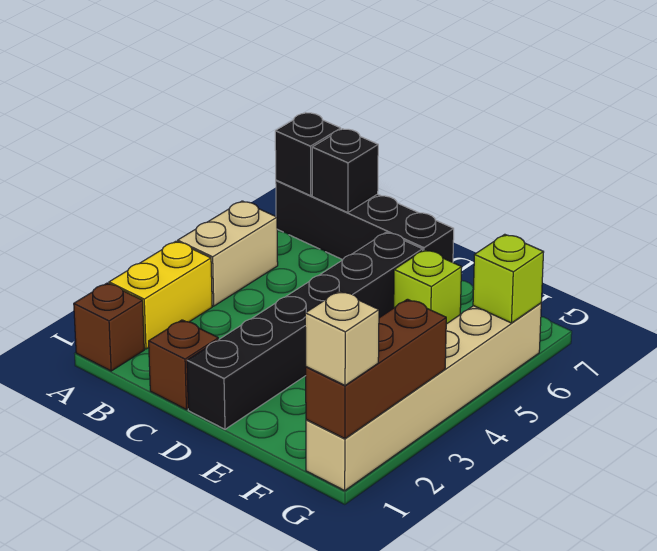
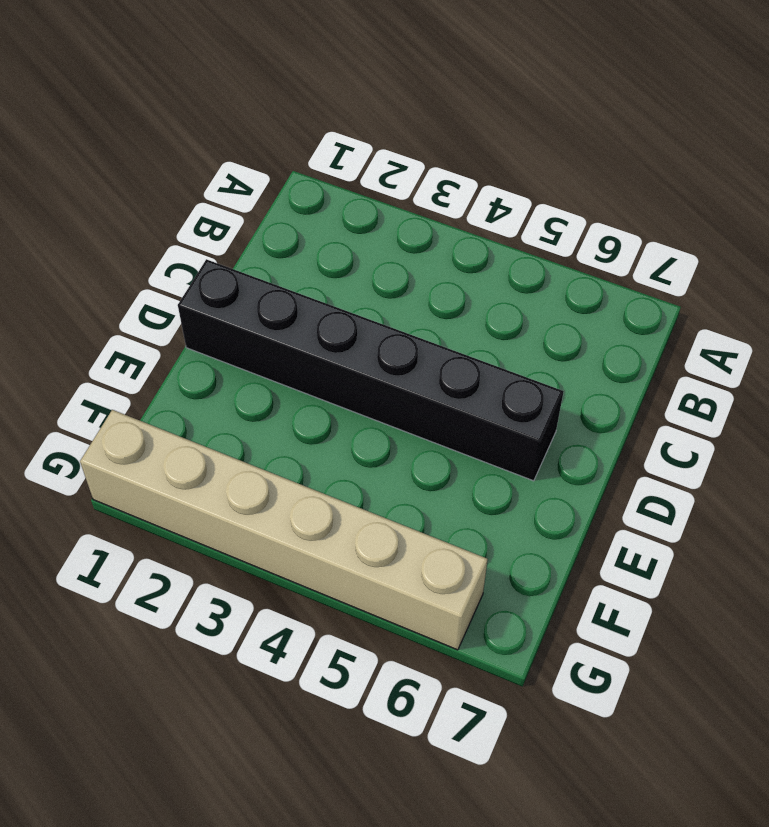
none -> brown brick A1 level 1
none -> yellow brick A2:A3 level 1
none -> tan brick A4:A5 level 1

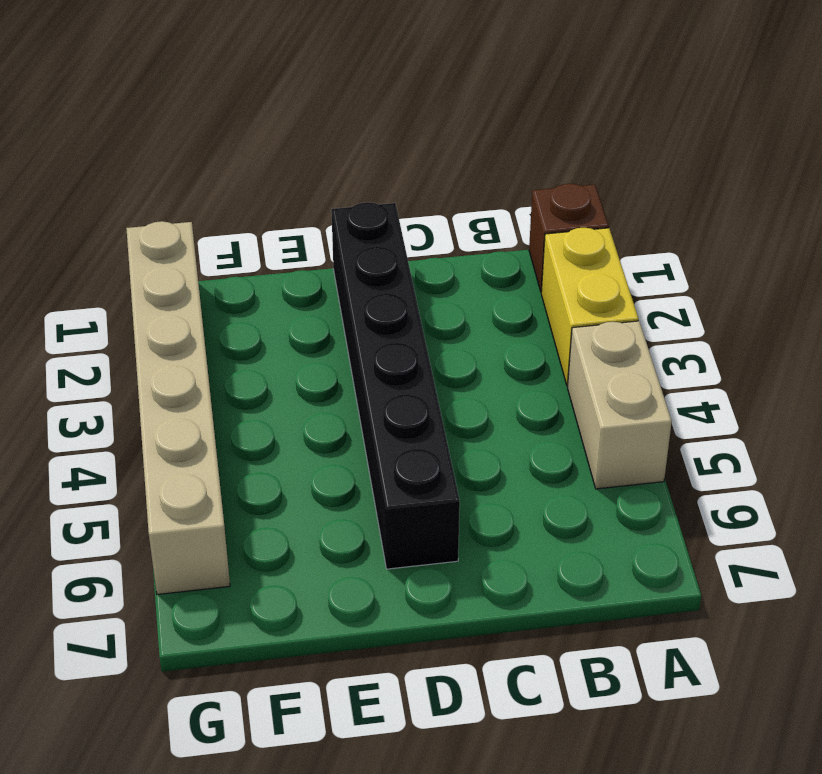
none -> black brick A7:D7 level 1
none -> brown brick C1 level 1
none -> lime brick E6 level 1

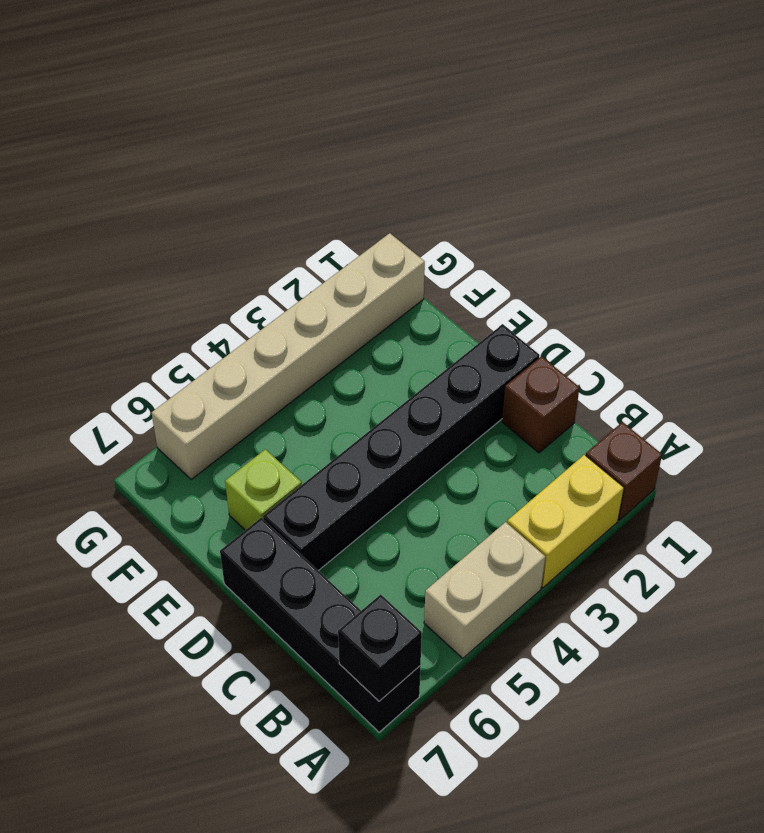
none -> black brick B7 level 2
none -> brown brick G1:G3 level 2
none -> lime brick G6 level 2

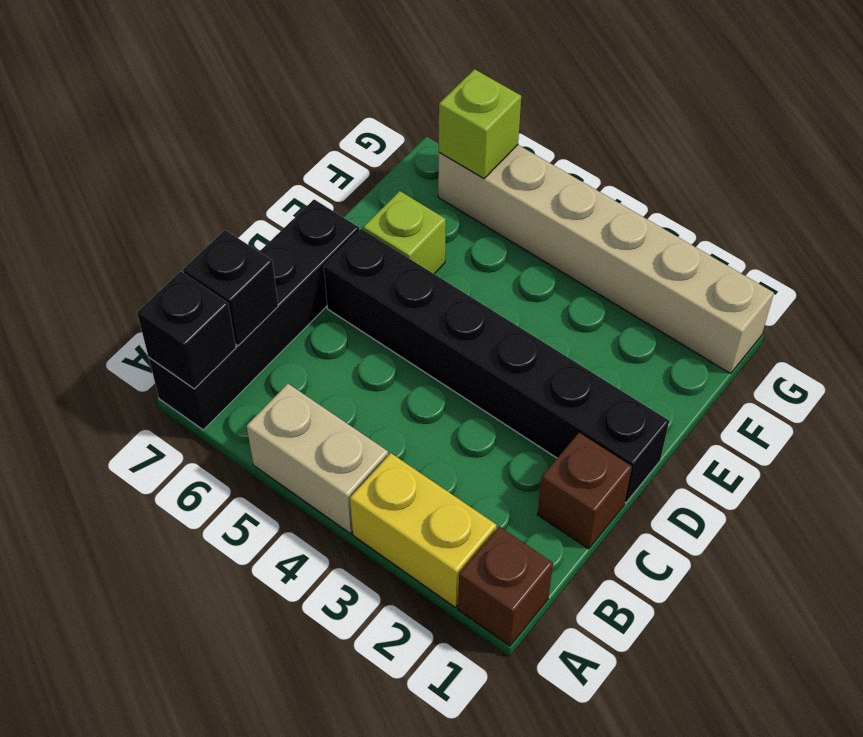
none -> brown brick G1:G3 level 2
none -> tan brick G1 level 3

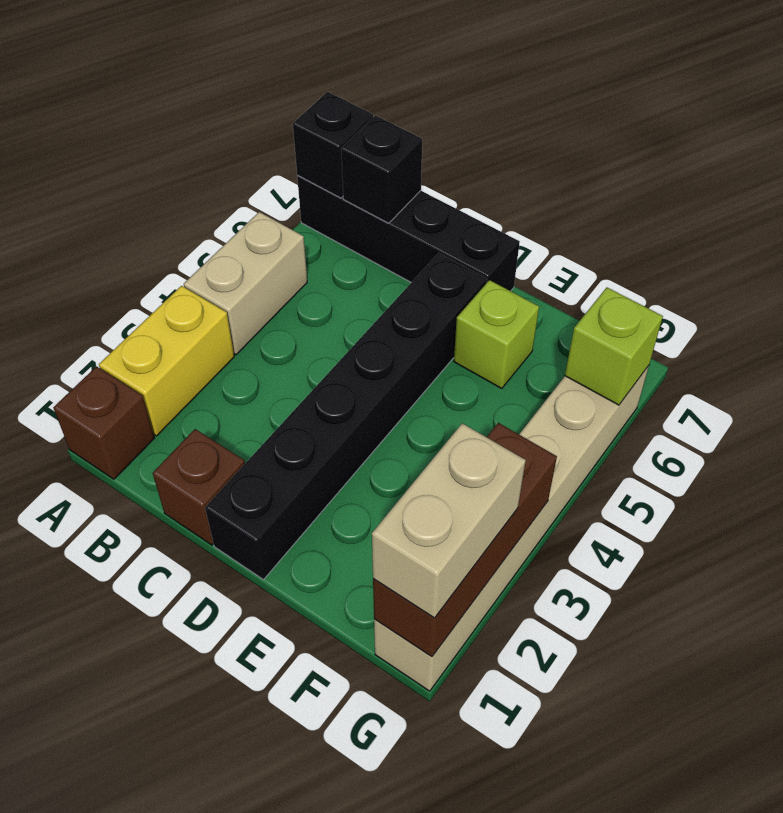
tan brick G1:G2 level 3 -> tan brick G1 level 3

